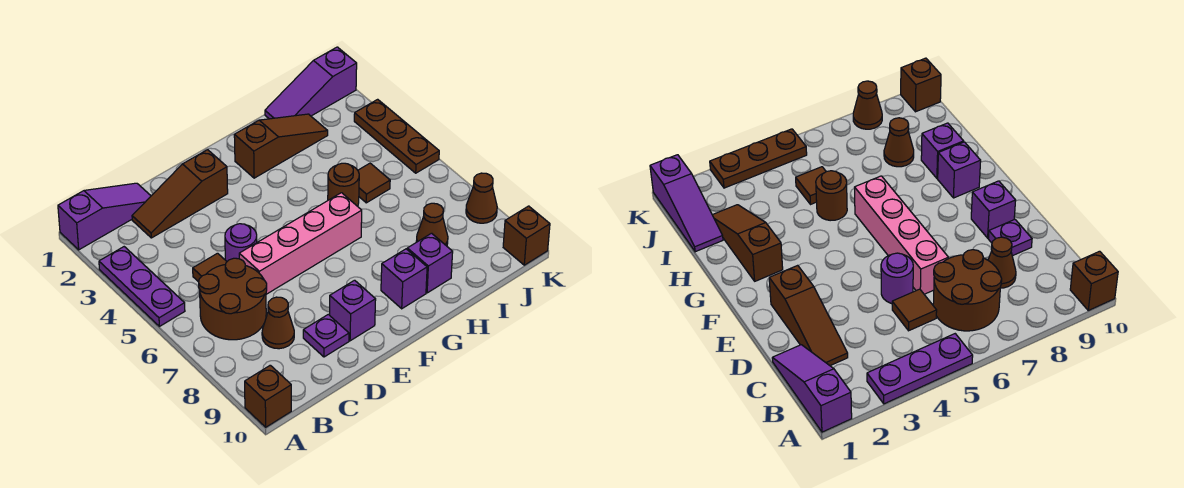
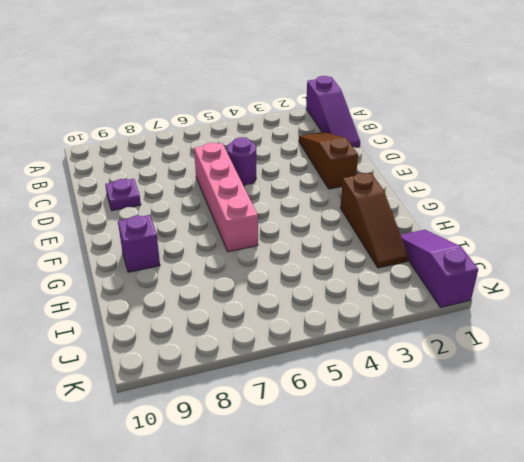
none -> purple plate A3:A5 level 1
none -> brown brick A10 level 1
none -> brown round brick B6:C7 level 1

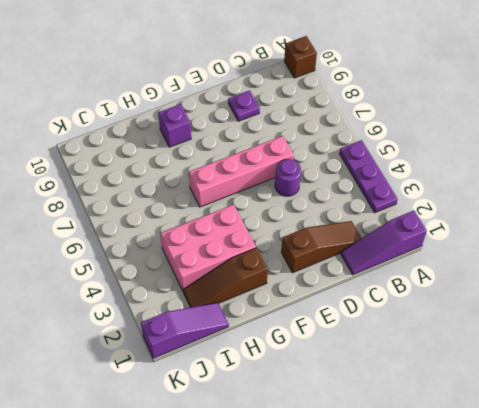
pink brick G3:I4 level 1 -> none
none -> brown round brick B6:C7 level 1
none -> brown tile C5 level 1
none -> brown cone C8 level 1

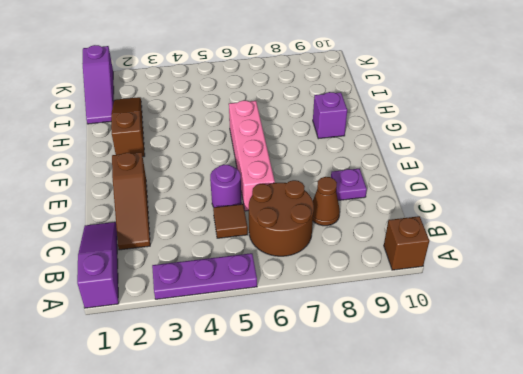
none -> purple brick E9 level 1
none -> brown round brick H5 level 1
none -> purple brick H9 level 1

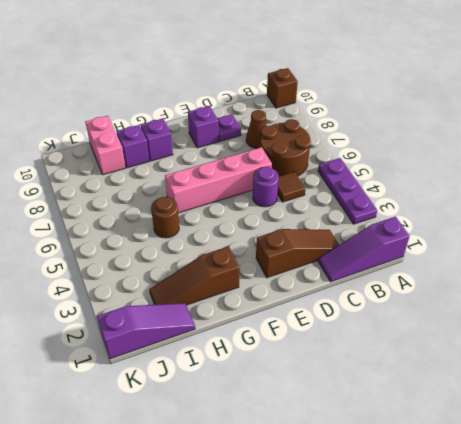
pink brick I9:I10 level 1 -> none
none -> brown tile I5 level 1
none -> brown cone I8 level 1
none -> brown plate K3:K5 level 1

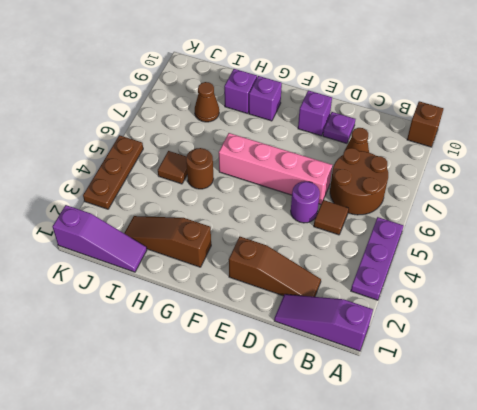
none -> brown cone K8 level 1
none -> brown brick K10 level 1

